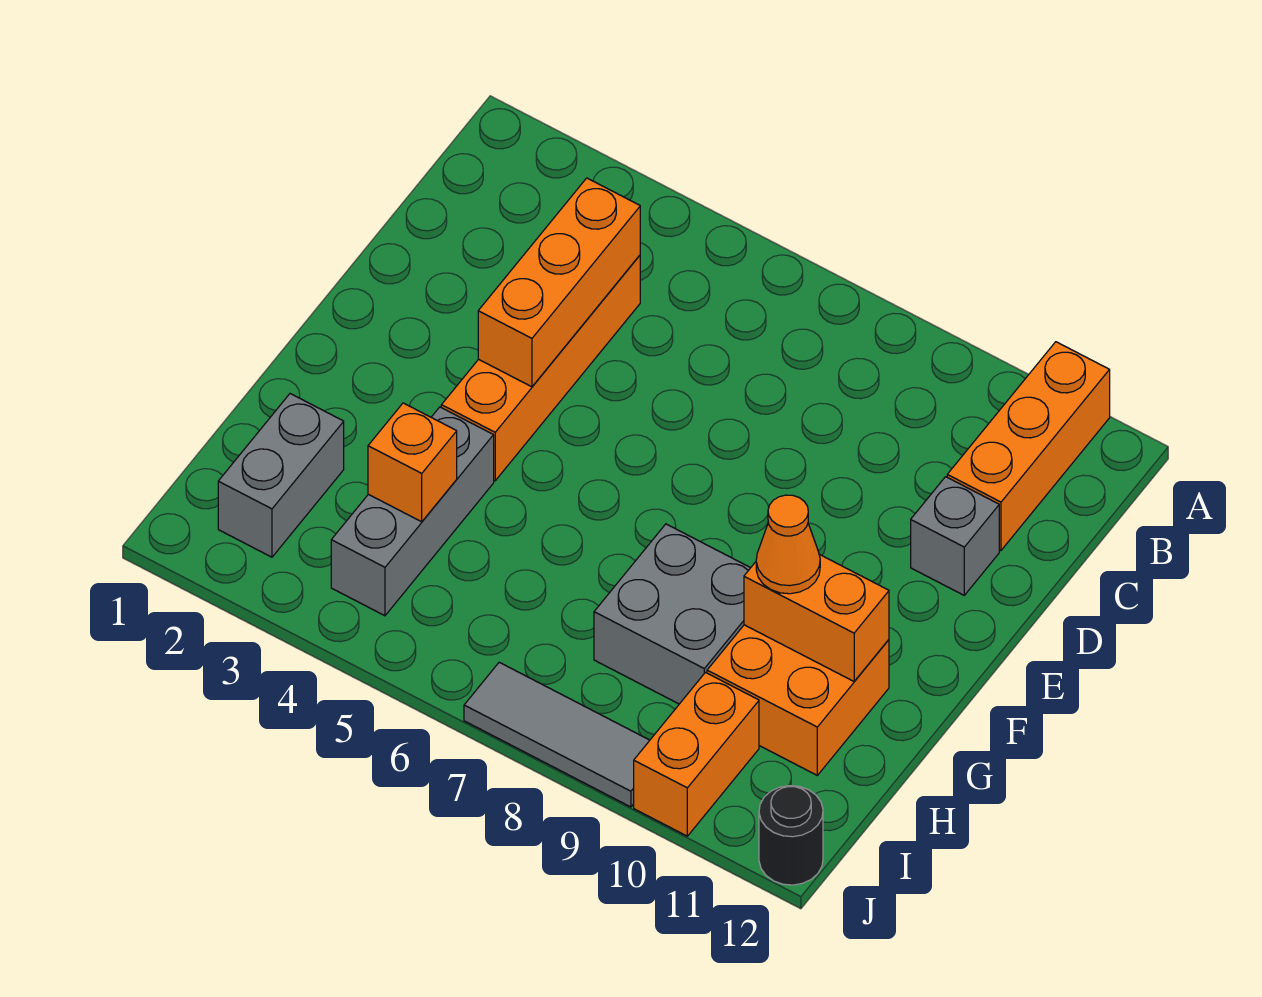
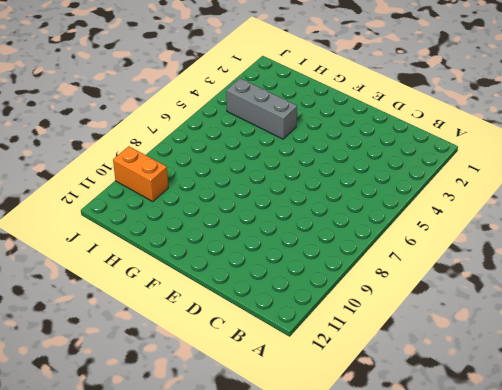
none -> orange brick A11:C11 level 1
none -> orange brick C4:F4 level 1
none -> grey brick D11 level 1

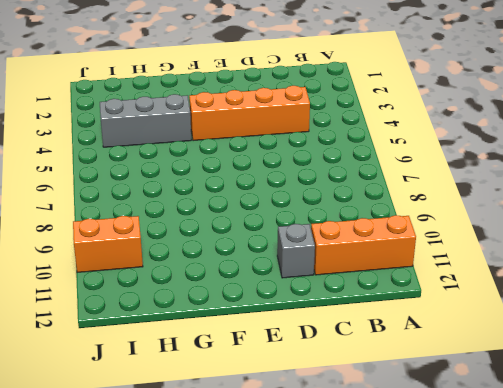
none -> grey brick G8:H9 level 1
none -> orange brick G10:H11 level 1
none -> grey brick H2:I2 level 1

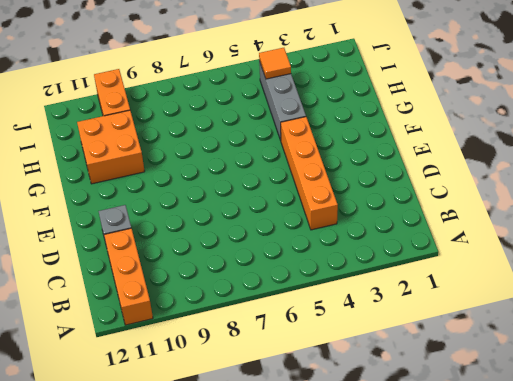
orange tile I4 level 2 -> none
none -> grey brick G8:H9 level 1
none -> grey brick H2:I2 level 1
none -> grey tile J7:J9 level 1

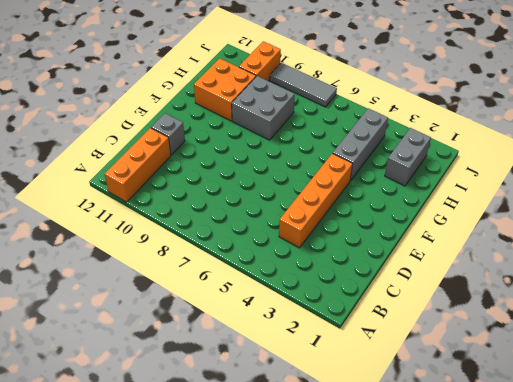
none -> black round brick J12 level 1
none -> orange brick C4:E4 level 2
none -> orange brick G10:G11 level 2

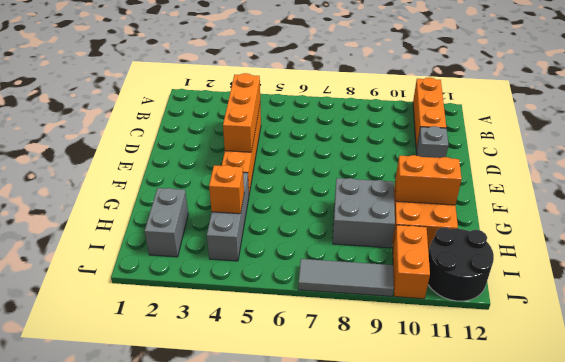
black round brick I11:J12 level 1 -> black round brick J12 level 1
none -> orange cone G10 level 3

